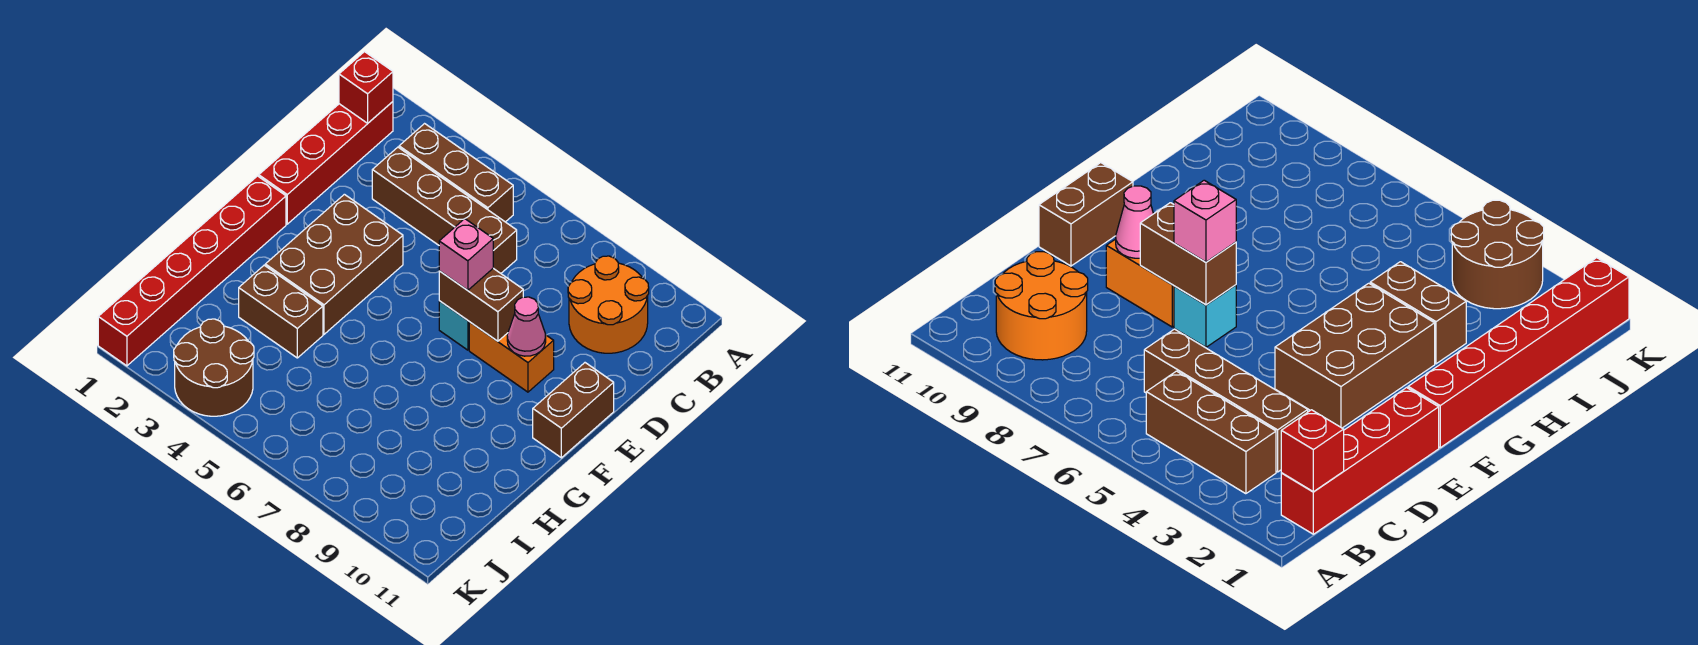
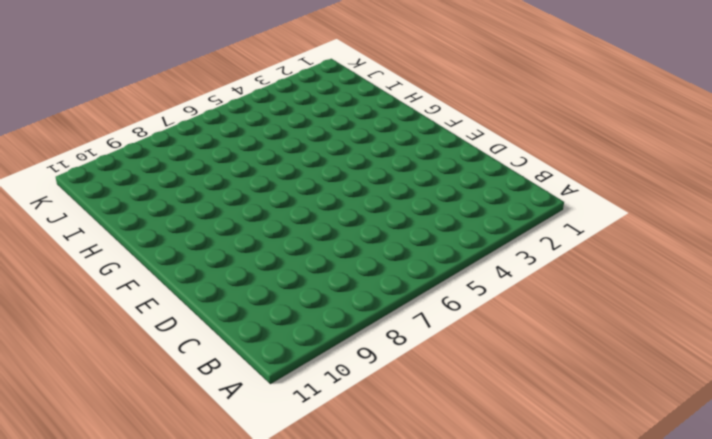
none -> red brick B1:E1 level 1
none -> brown brick B3:B5 level 1
none -> orange round brick B9:C10 level 1

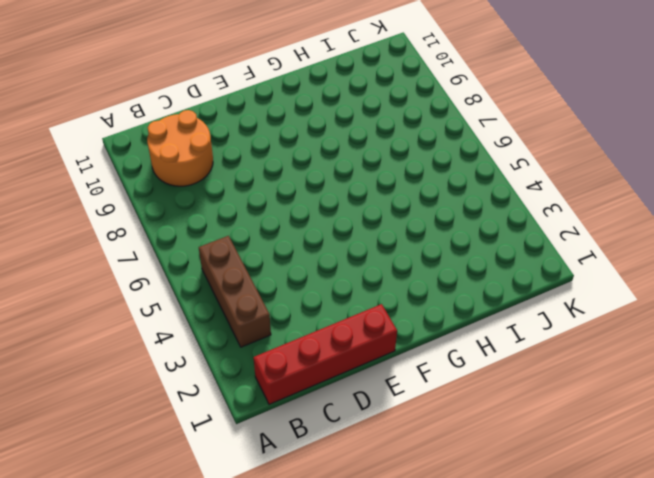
none -> brown brick C3:C6 level 1
none -> brown brick E3:G4 level 1
none -> cyan brick E7 level 1

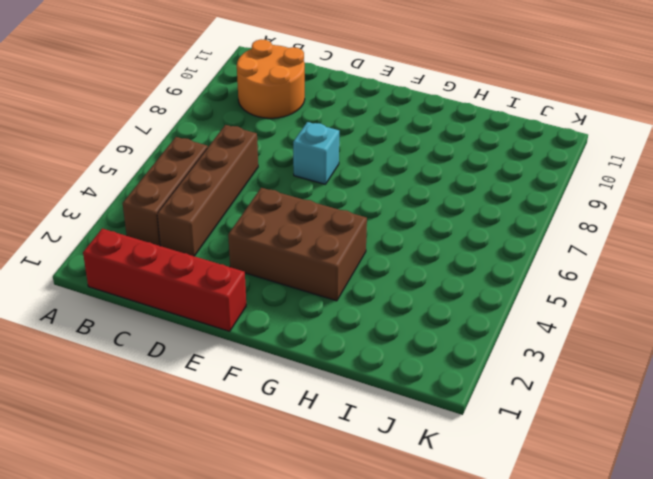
none -> orange brick E8:E9 level 1
none -> brown brick E11:F11 level 1
none -> red brick F1:K1 level 1

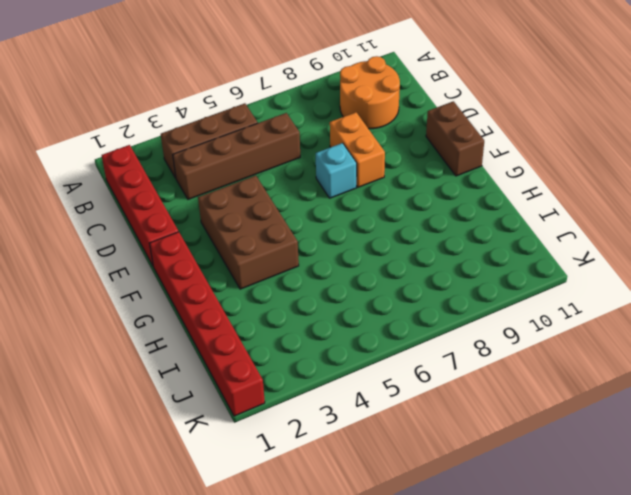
orange brick D8:E8 level 1 -> orange brick E8:E9 level 1
none -> brown brick H3:H4 level 1
none -> brown round brick J3:K4 level 1
none -> red brick B1 level 2

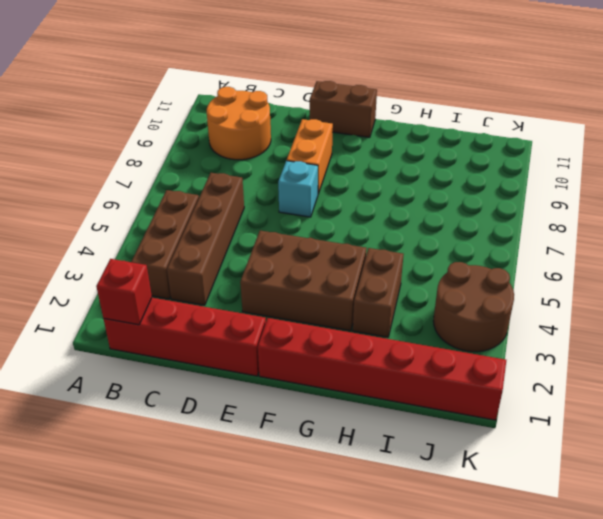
none -> brown brick E7:E8 level 2
none -> pink cone E9 level 2
none -> pink brick E7 level 3

